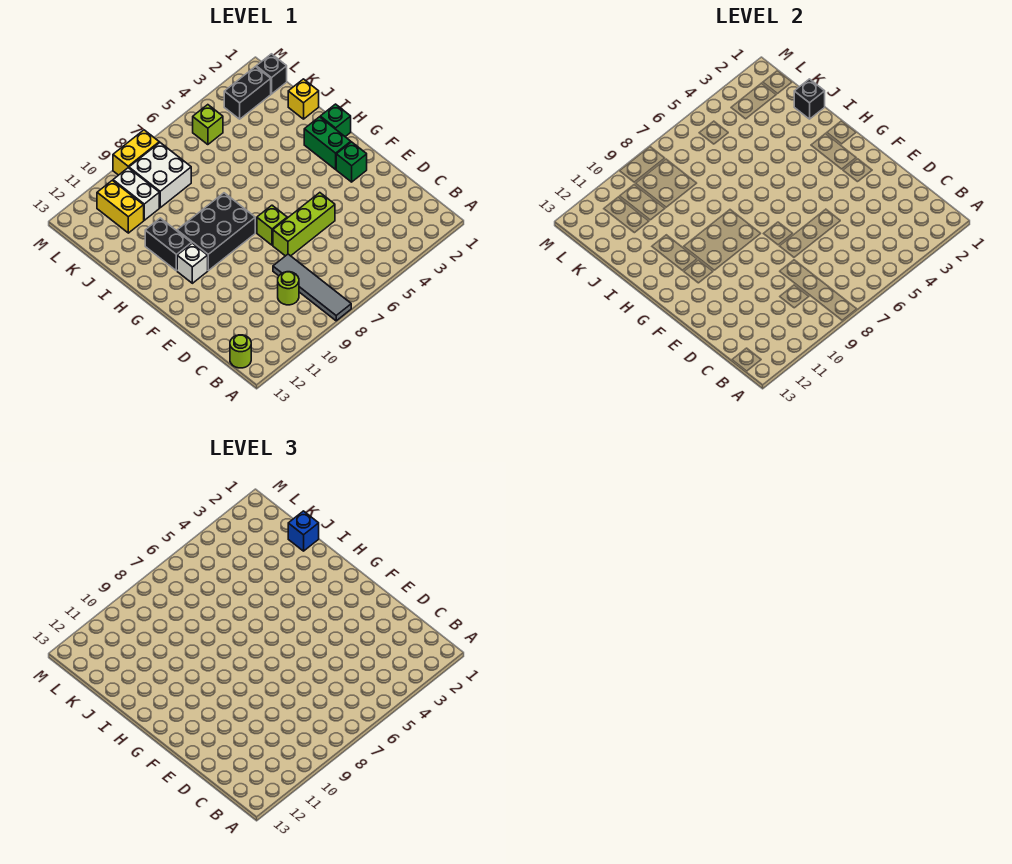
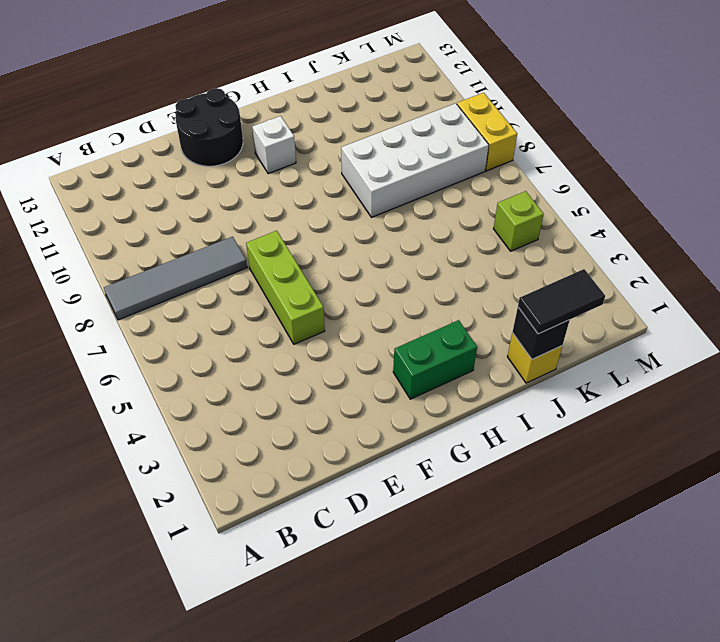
black round brick E12:F13 level 1 -> none
white brick I8:L9 level 1 -> white brick K8:L9 level 1
black tile J1:K1 level 3 -> blue brick J1 level 3
none -> lime round brick B13 level 1
none -> lime round brick C9 level 1
none -> green brick F2 level 1

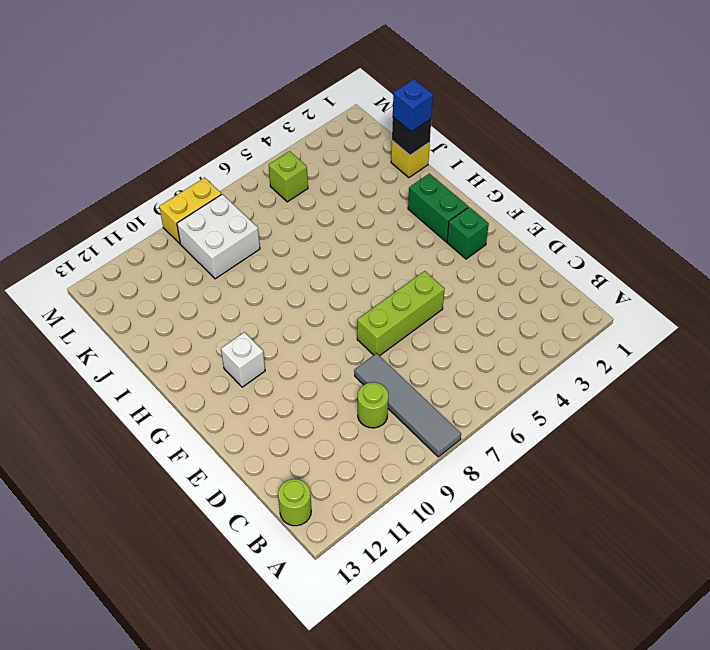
none -> lime brick F7 level 1
none -> black brick G8:H10 level 1
none -> green brick H1 level 1

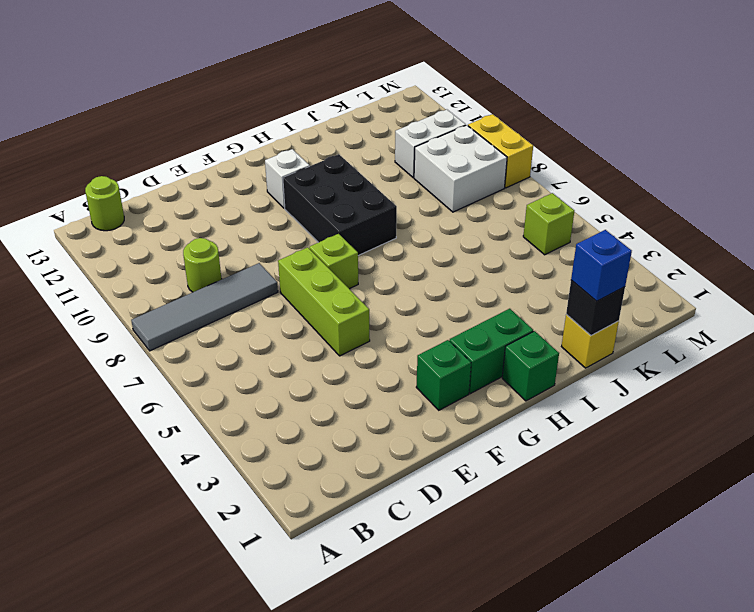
none -> black brick H11:I11 level 1
none -> yellow brick K11:L11 level 1
none -> black brick L1 level 1

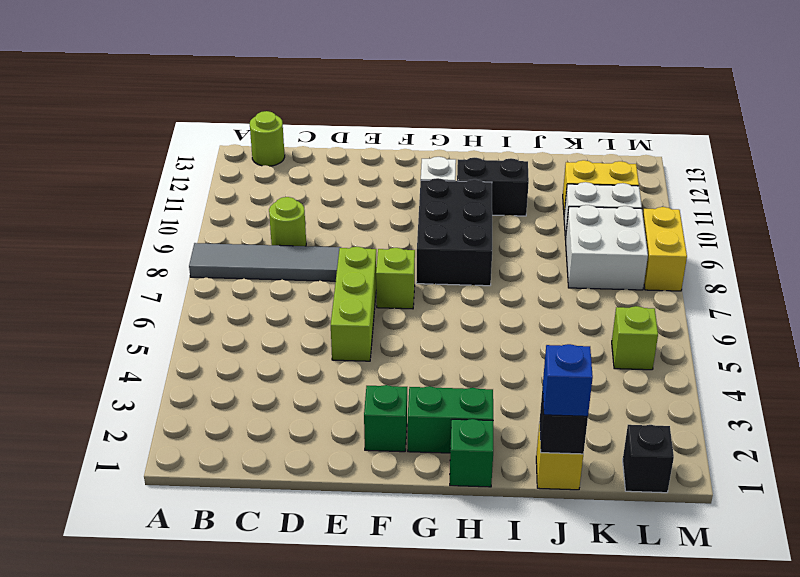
none -> black brick L2:L3 level 1

